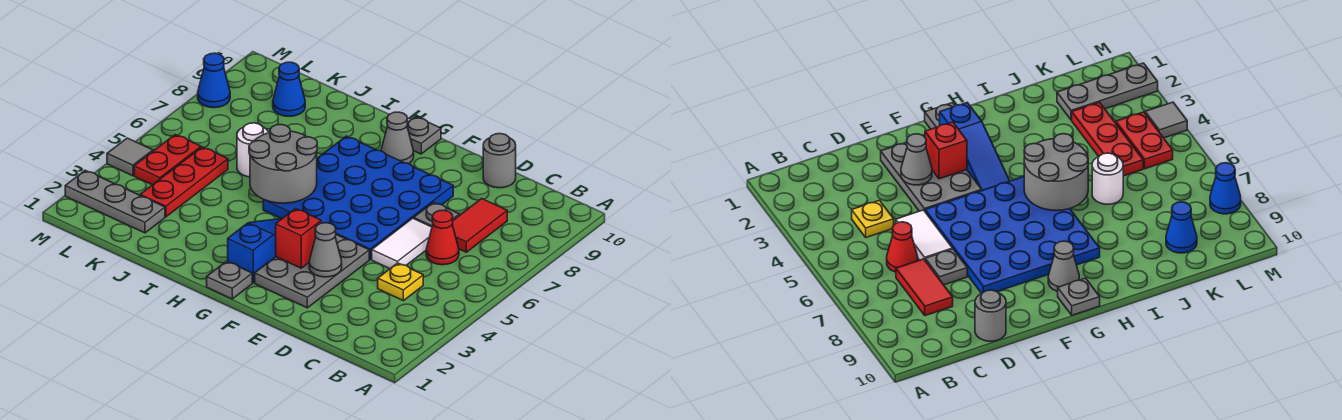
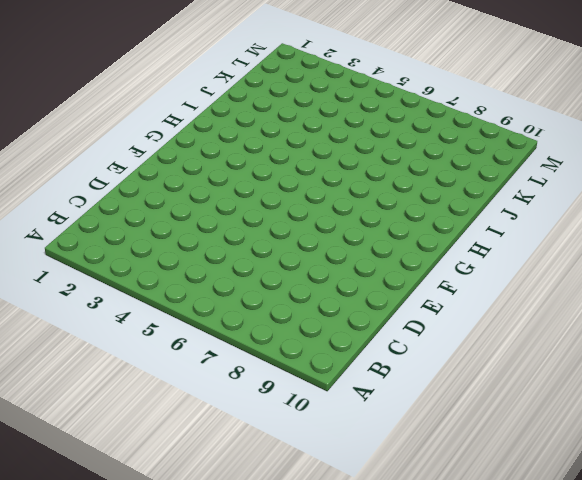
none -> yellow plate C4 level 1
none -> red cone C6 level 1
none -> red tile C7:C8 level 1

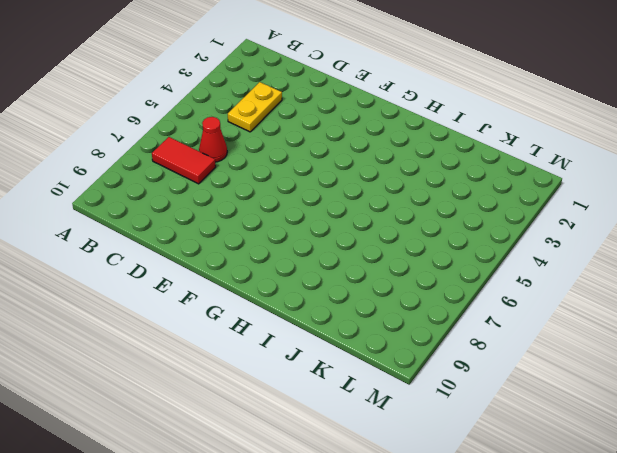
red tile B7:C7 level 1 -> red tile C7:C8 level 1
yellow plate C3:C4 level 1 -> yellow plate C4 level 1
none -> white tile D5:D6 level 1
none -> grey plate D7 level 1
none -> grey round brick D10 level 1

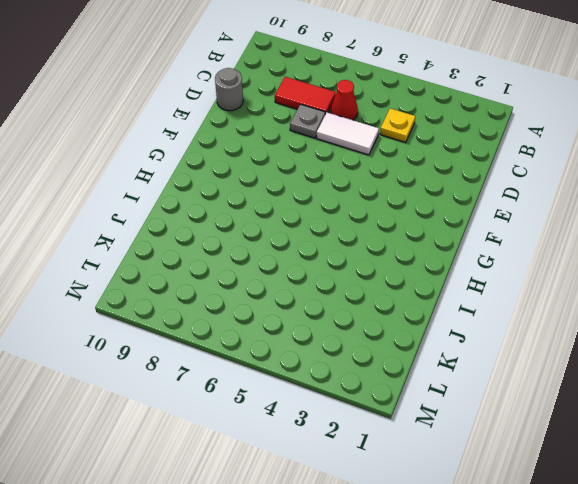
none -> grey plate E2:F4 level 1
none -> blue plate E5:H8 level 1
none -> grey plate G1 level 1

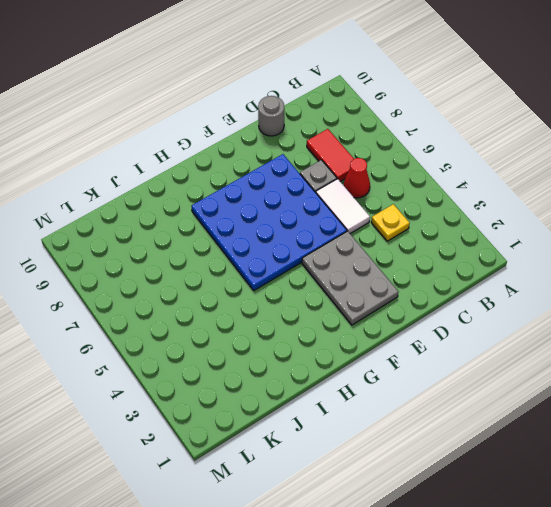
none -> grey plate G1 level 1
none -> blue slope G2:G4 level 1 top 2
none -> grey cone G9 level 1

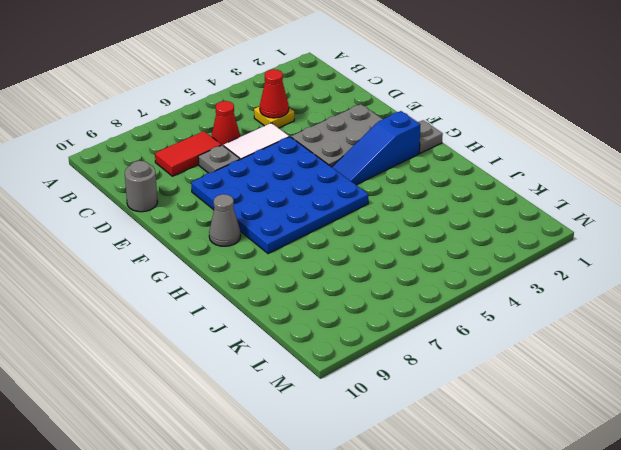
red cone C4 level 2 -> none
none -> grey plate G10 level 1
none -> white round brick J6 level 1
none -> grey plate K2:M2 level 1

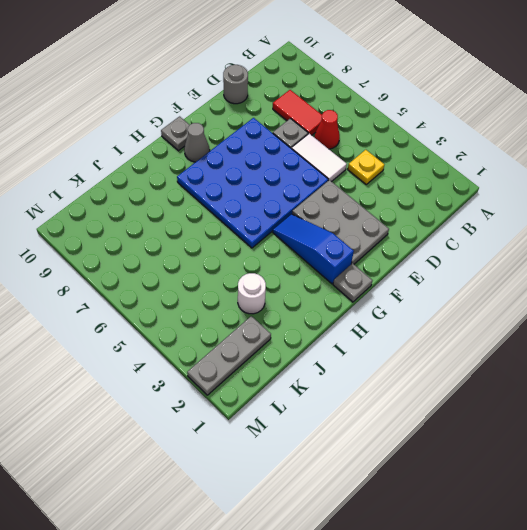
white round brick J3 level 1 -> white round brick J6 level 1
none -> red plate K3:K5 level 1
none -> blue cone K9 level 1
none -> red plate L4:L5 level 1

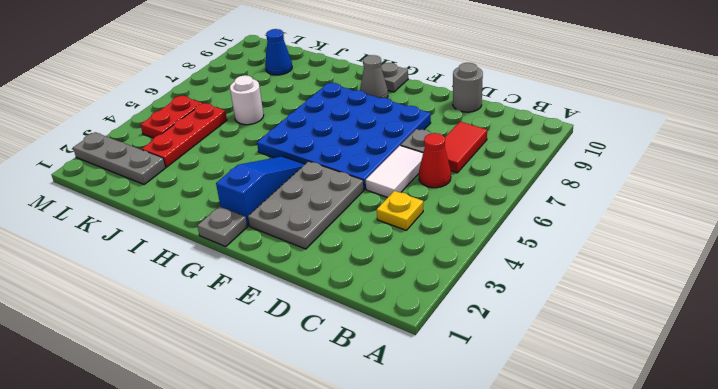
none -> grey tile M4 level 1
none -> blue cone M8 level 1
none -> grey cone E3 level 2

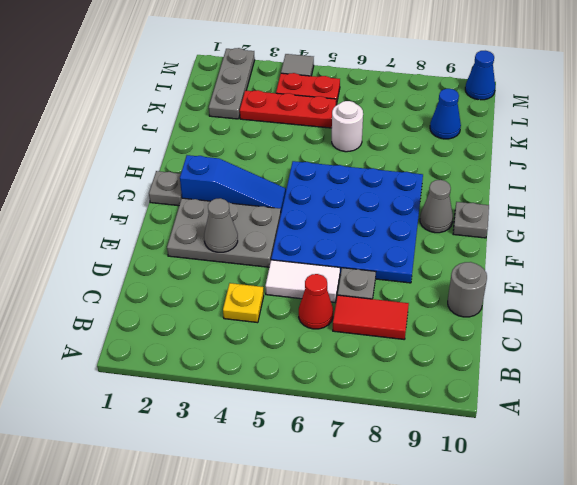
blue cone M10 level 1 -> blue cone M8 level 1
none -> red brick F3 level 2
none -> grey round brick H5:I6 level 2

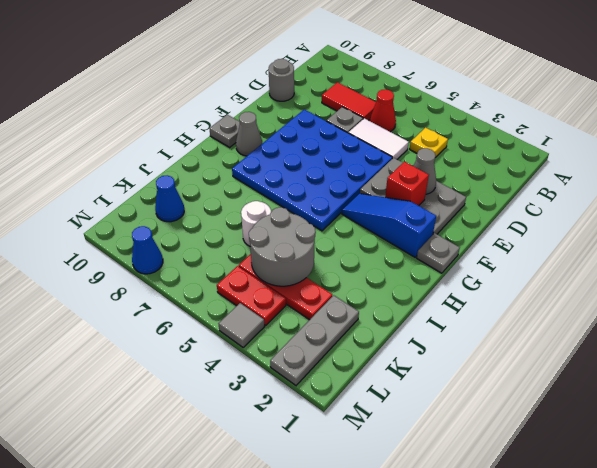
grey round brick J4:K5 level 2 -> grey round brick H5:I6 level 2

